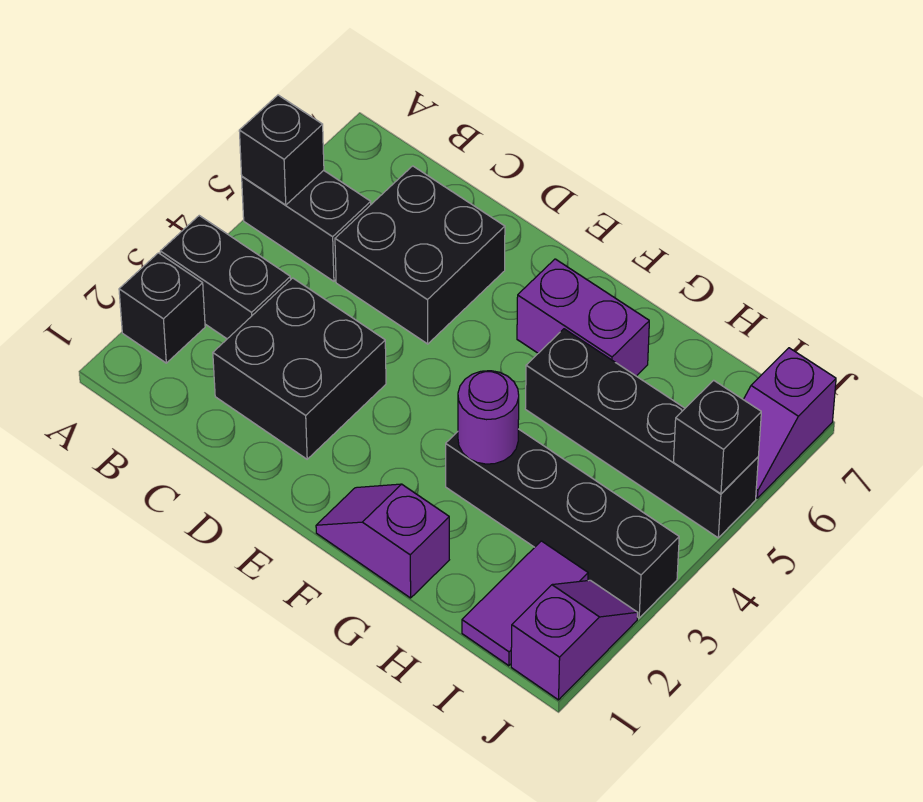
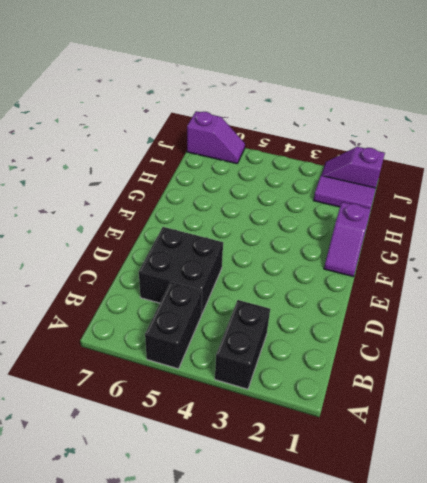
none -> black brick A2 level 1
none -> black brick C2:D3 level 1
none -> purple brick F6:G6 level 1

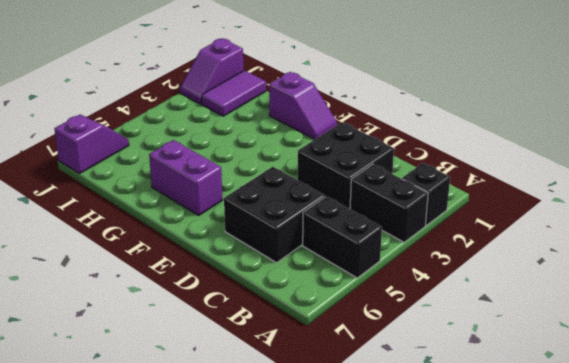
none -> black brick G3:J3 level 1
none -> black brick G5:J5 level 1
none -> black brick A5 level 2

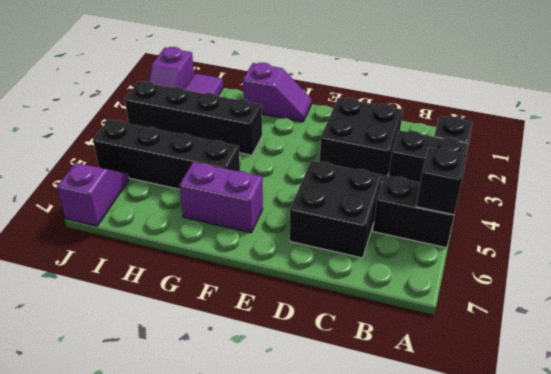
none -> purple round brick G3 level 2
none -> black brick J5 level 2

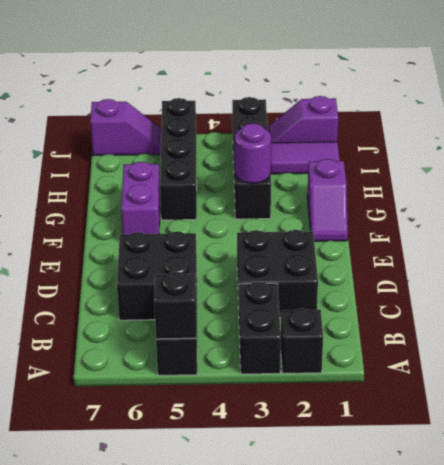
none -> black brick J5 level 2

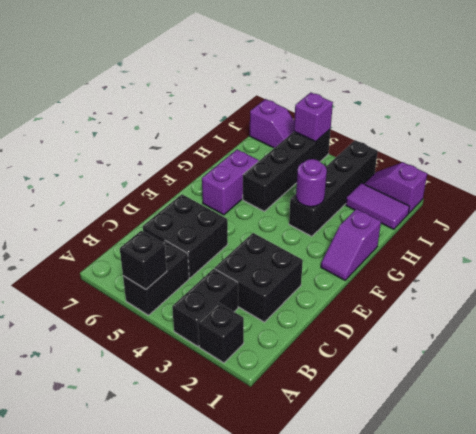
purple brick J5 level 2 -> black brick J5 level 2

